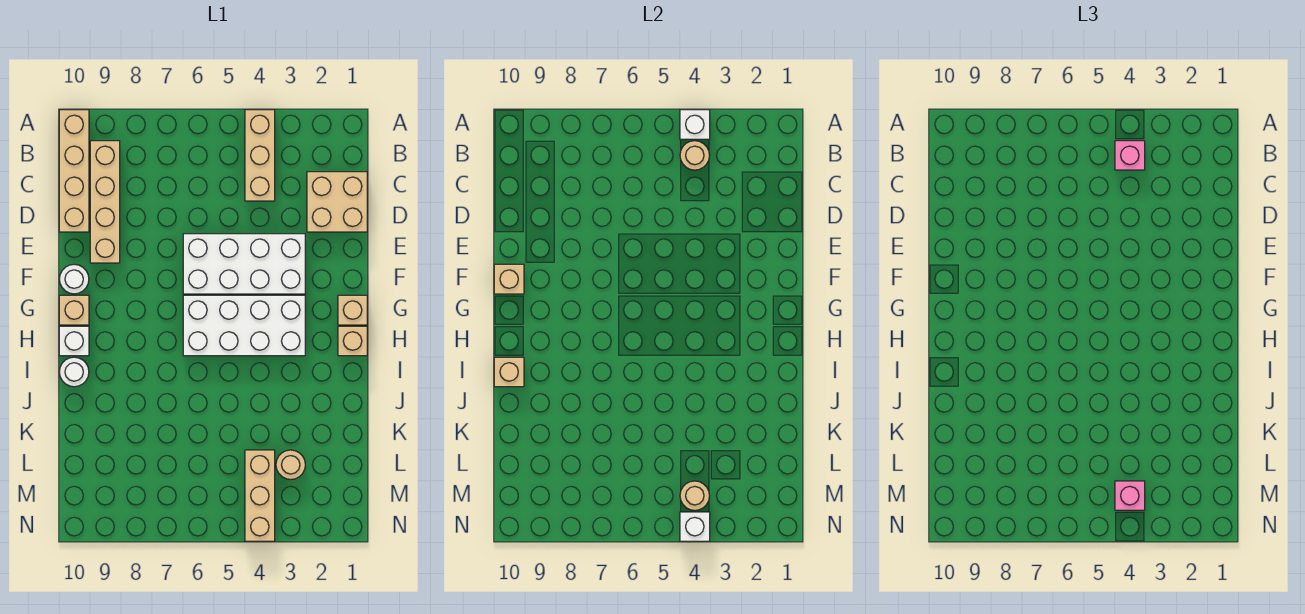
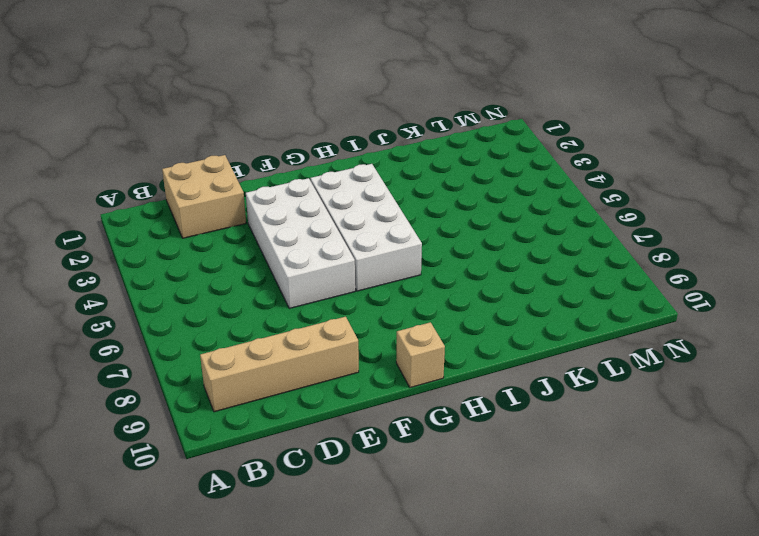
none -> tan brick A4:C4 level 1
none -> tan brick A10:D10 level 1
none -> white round brick F10 level 1

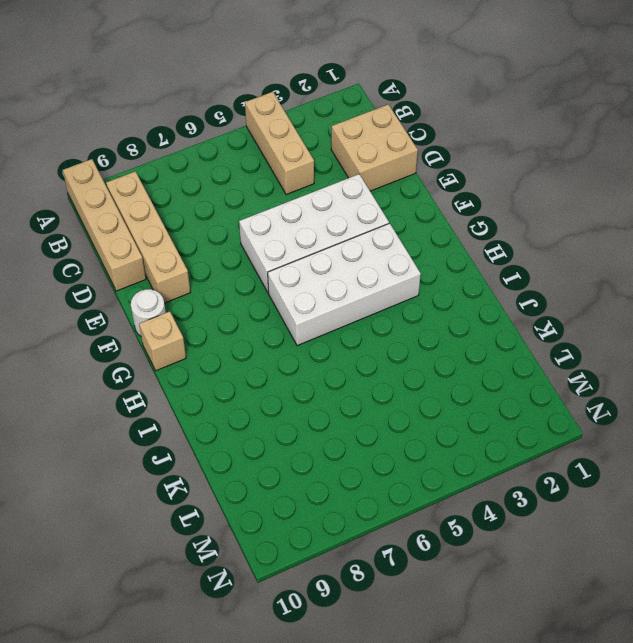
none -> tan brick G1 level 1
none -> tan brick H1 level 1
none -> white brick H10 level 1

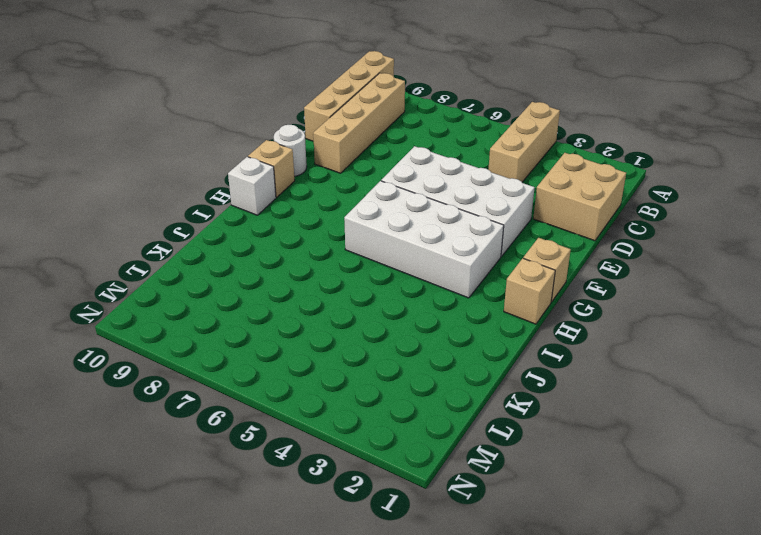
none -> white round brick I10 level 1
none -> tan round brick L3 level 1
none -> tan brick L4:N4 level 1

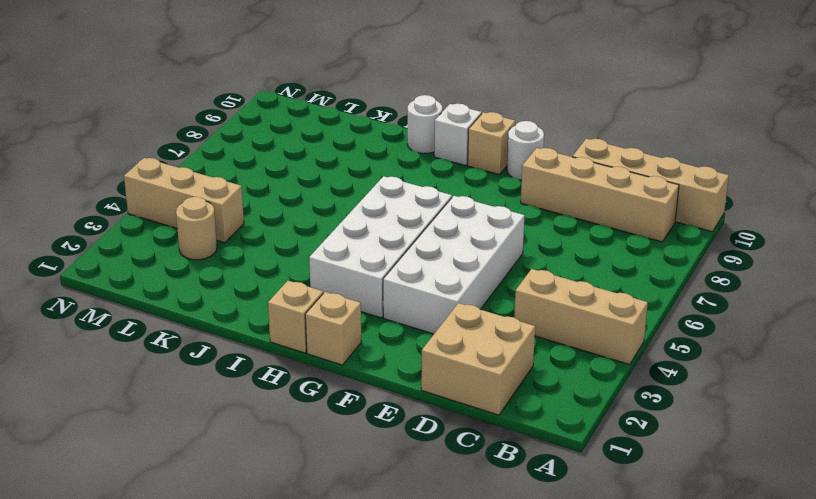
none -> white brick A4 level 2
none -> tan round brick B4 level 2
none -> tan brick F10 level 2

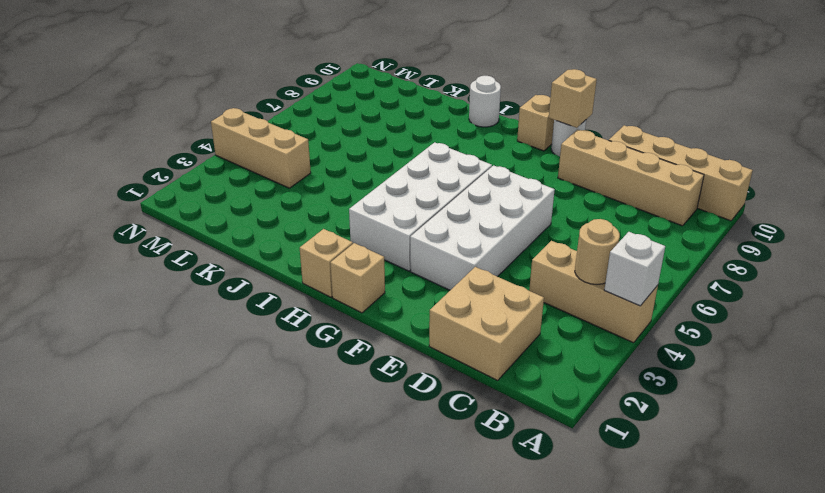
none -> white brick H10 level 1
none -> tan round brick L3 level 1
none -> tan brick I10 level 2

